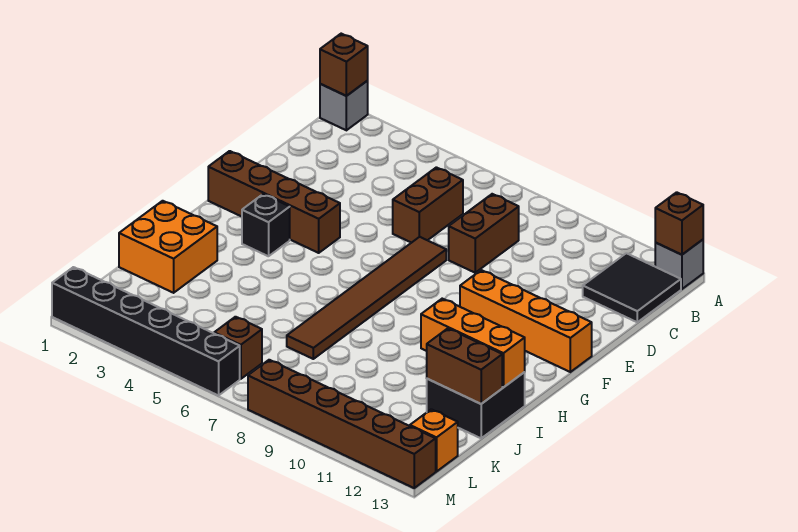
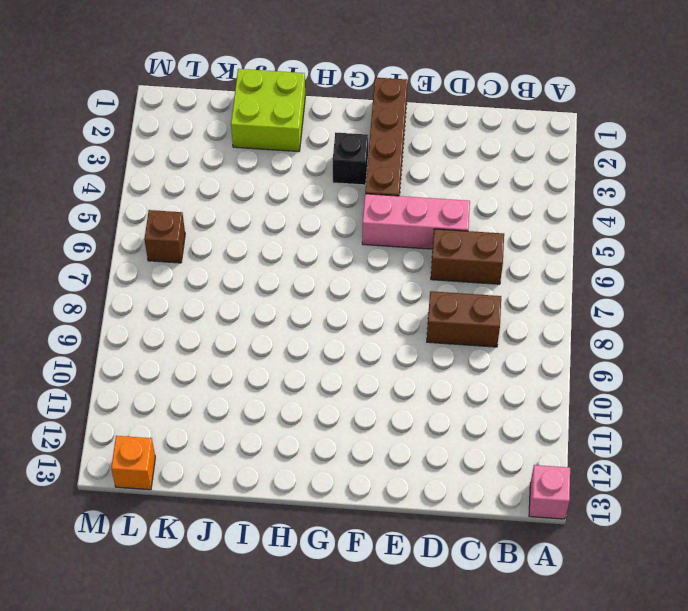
pink brick A13 level 1 -> grey brick A13 level 1
pink brick D5:F5 level 1 -> none
lime brick I1:J2 level 1 -> orange brick I1:J2 level 1
none -> grey brick A1 level 1
none -> black tile B12:C13 level 1
none -> brown tile E7:J7 level 1

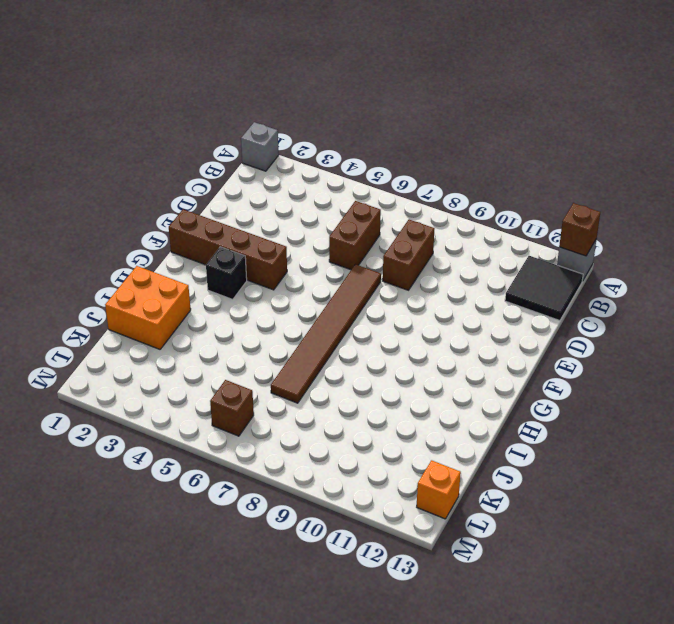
none -> orange brick F10:F13 level 1
none -> black brick I12:J13 level 1
none -> black brick M1:M6 level 1

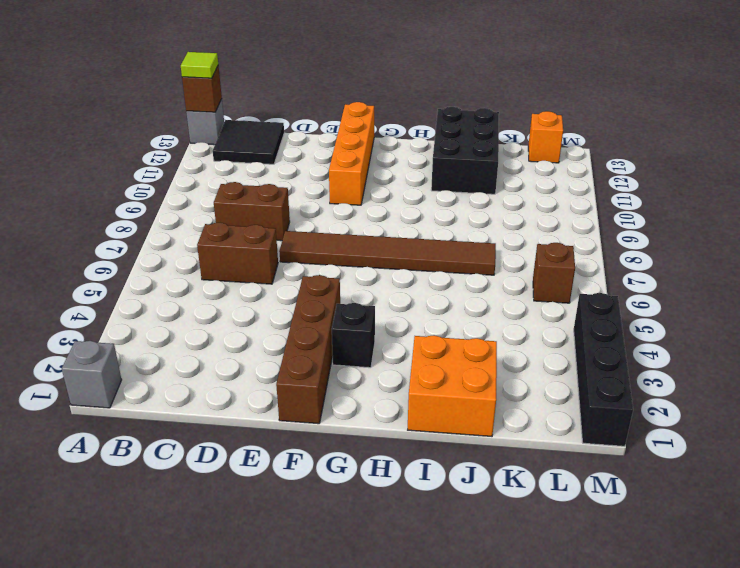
lime tile A13 level 3 -> none
black brick I11:J13 level 1 -> black brick I12:J13 level 1
black brick M1:M4 level 1 -> black brick M1:M6 level 1
none -> brown brick M8:M13 level 1
none -> brown brick A1 level 2
none -> orange brick I11:I13 level 2

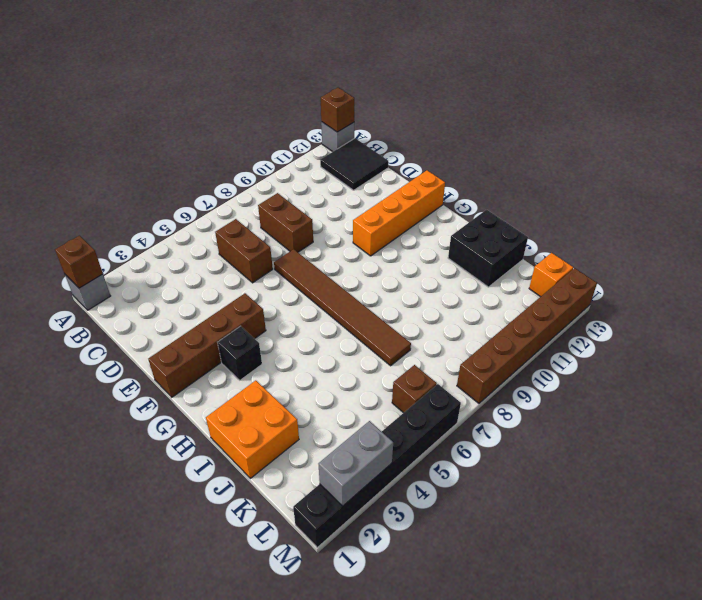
grey brick M2:M3 level 2 -> none
none -> orange brick I11:I13 level 2
none -> brown brick J12:J13 level 2

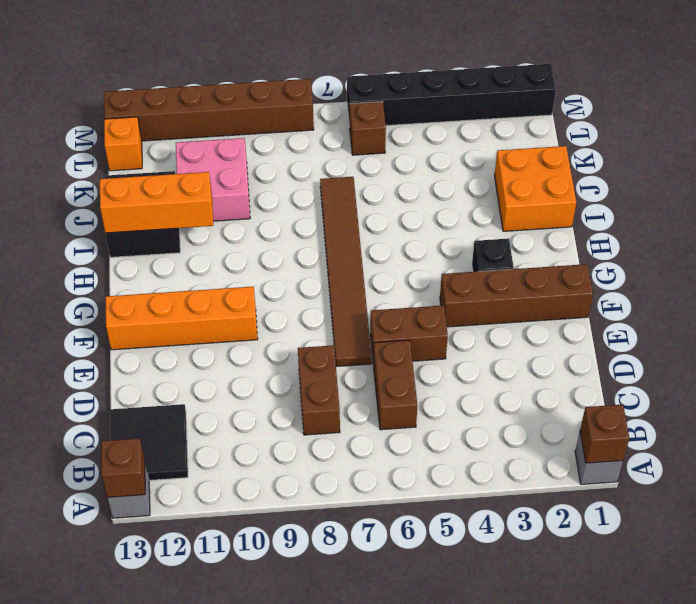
brown brick E5:E6 level 1 -> brown brick J12:J13 level 2
pink brick J10:K11 level 1 -> none

